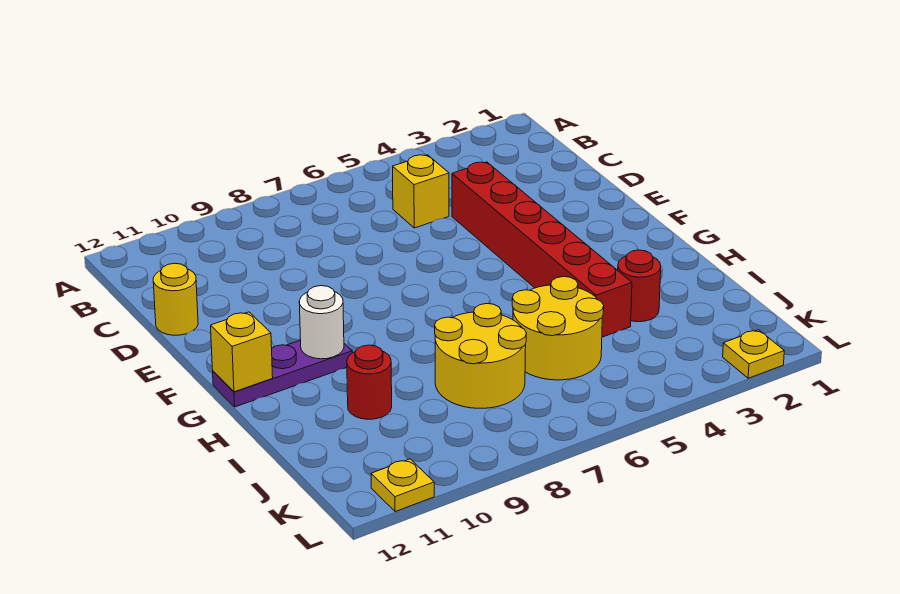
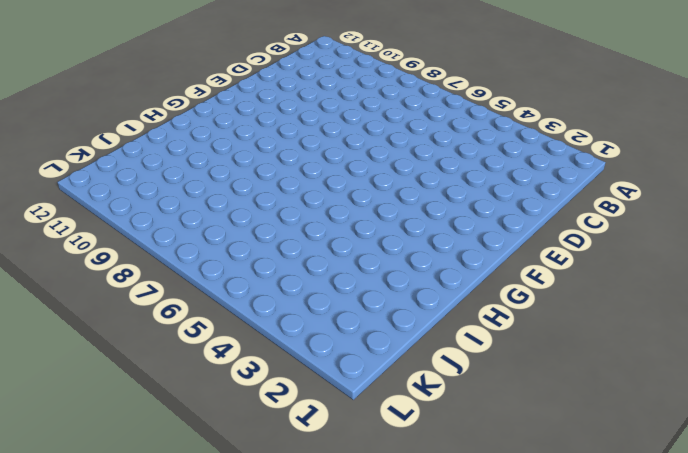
none -> yellow brick C5 level 1
none -> red brick D4:I4 level 1
none -> yellow round brick D12 level 1

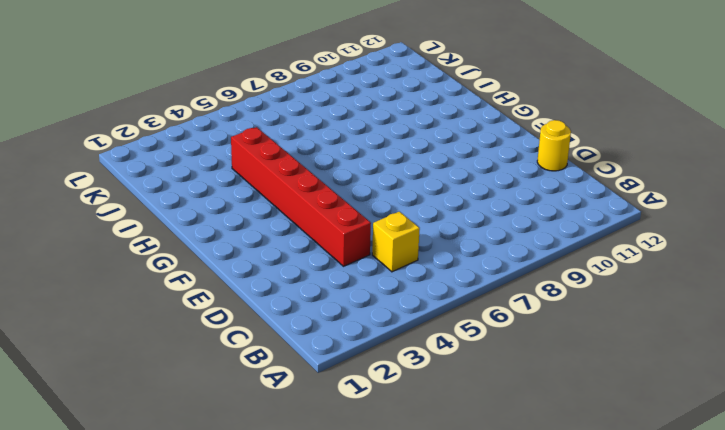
none -> purple plate G10:G12 level 1
none -> red round brick I3 level 1
none -> yellow round brick I5:J6 level 1

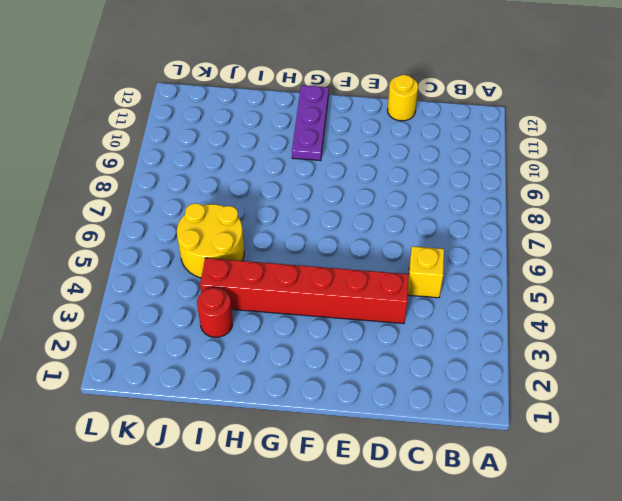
none -> yellow round brick I7:J8 level 1
none -> red round brick I10 level 1
none -> yellow plate L2 level 1

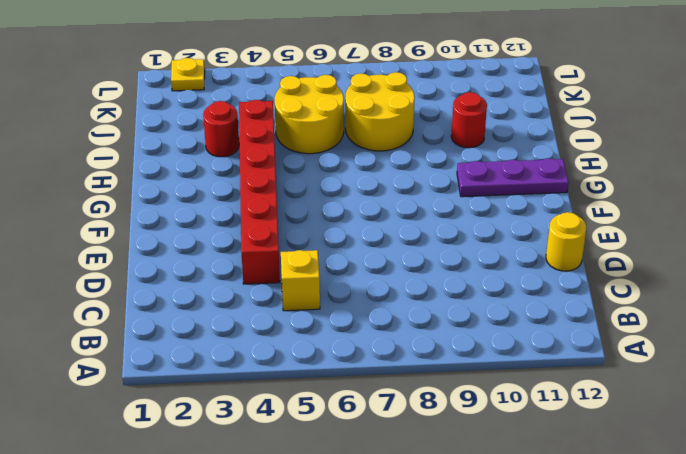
none -> yellow plate L11 level 1
none -> white round brick G10 level 2
none -> yellow brick G12 level 2

